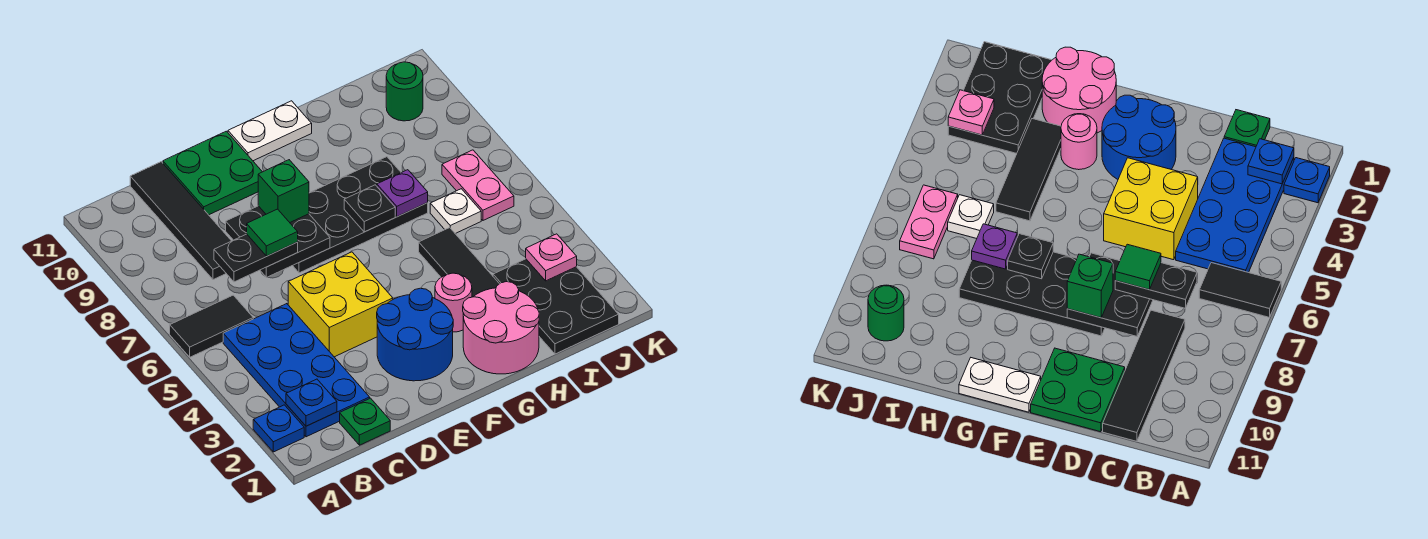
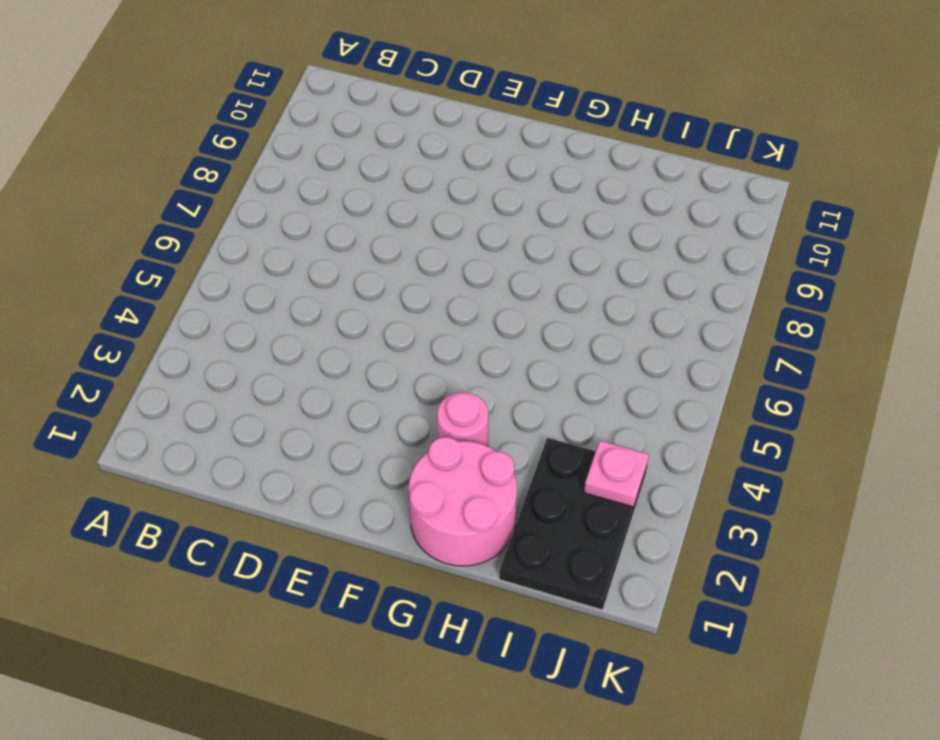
none -> blue plate A2 level 1
none -> black tile A6:B6 level 1
none -> blue plate B2:C5 level 1

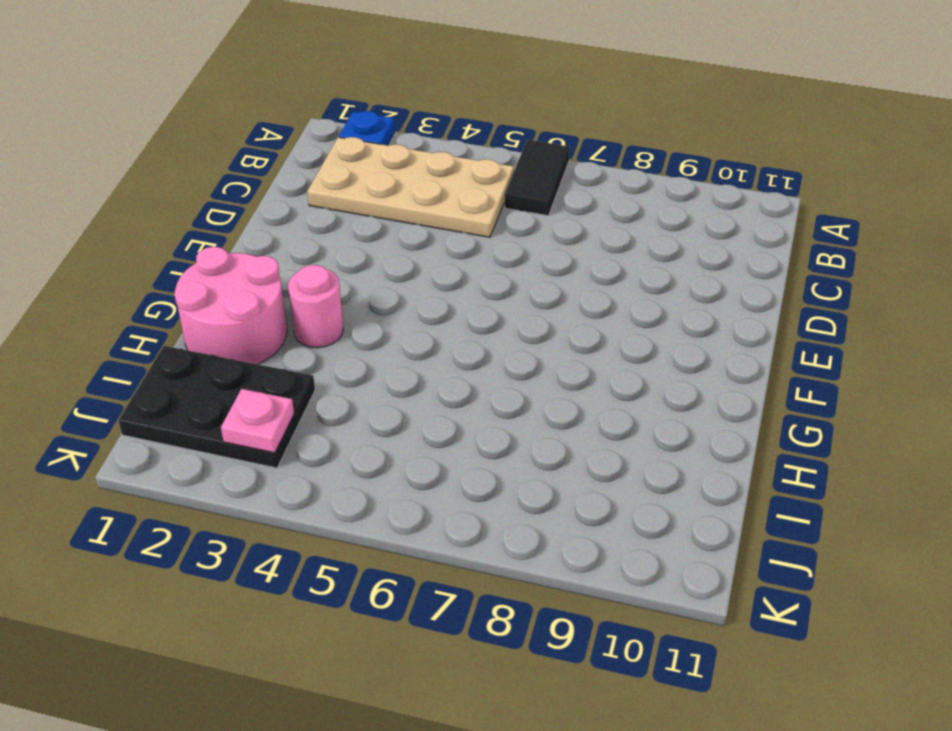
tan plate B2:C5 level 1 -> blue plate B2:C5 level 1
none -> green plate C1 level 1
none -> black tile C8:C11 level 1
none -> yellow brick D4:E5 level 1

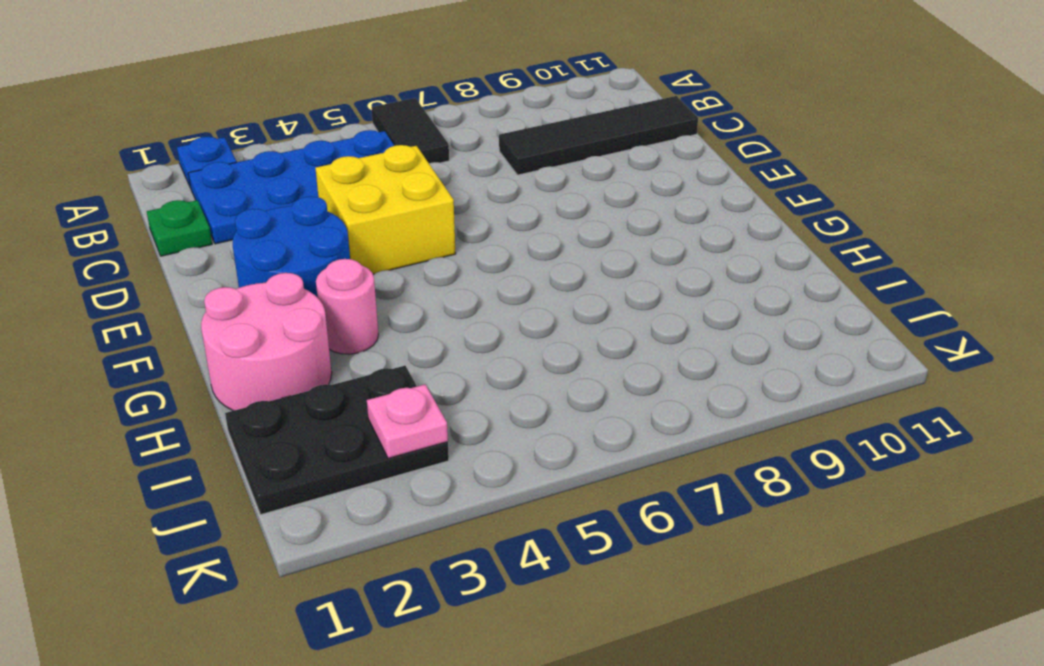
none -> green plate D10:E11 level 1
none -> black plate E7:H8 level 1
none -> white plate F11:G11 level 1

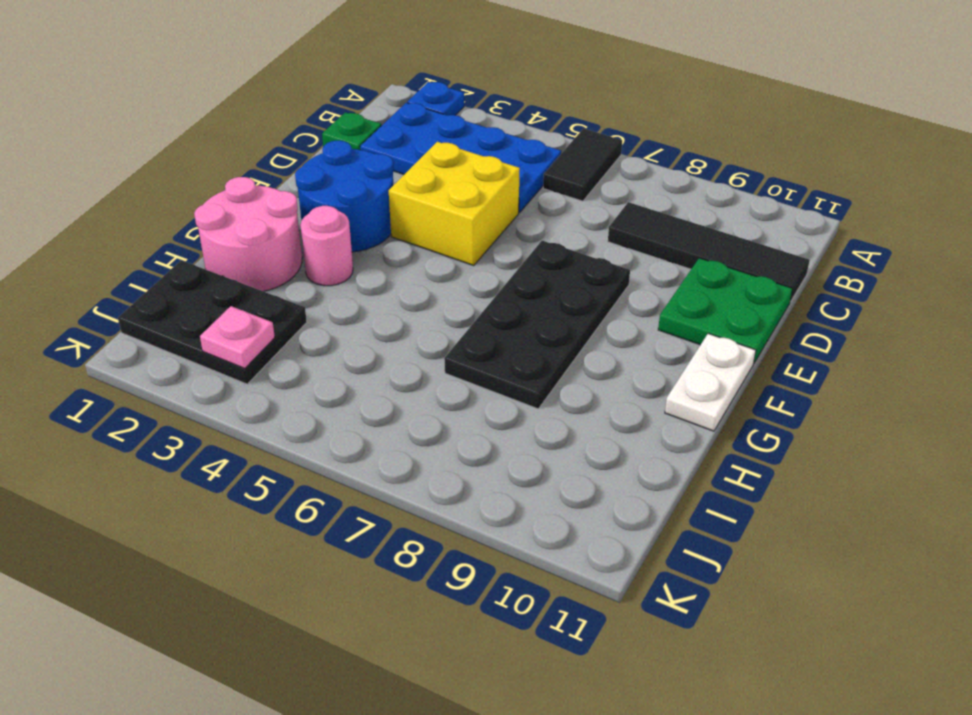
none -> black tile H3:H5 level 1
none -> white plate I6 level 1
none -> pink plate J6:J7 level 1

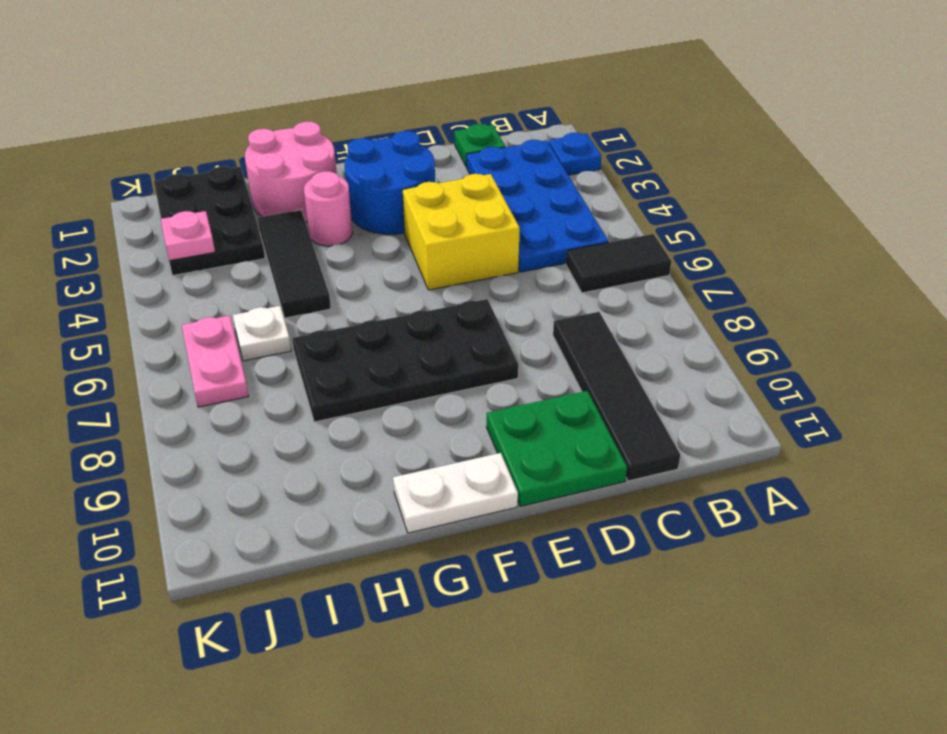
none -> green round brick J10 level 1
none -> blue plate B2 level 2
none -> black plate D7:E8 level 2

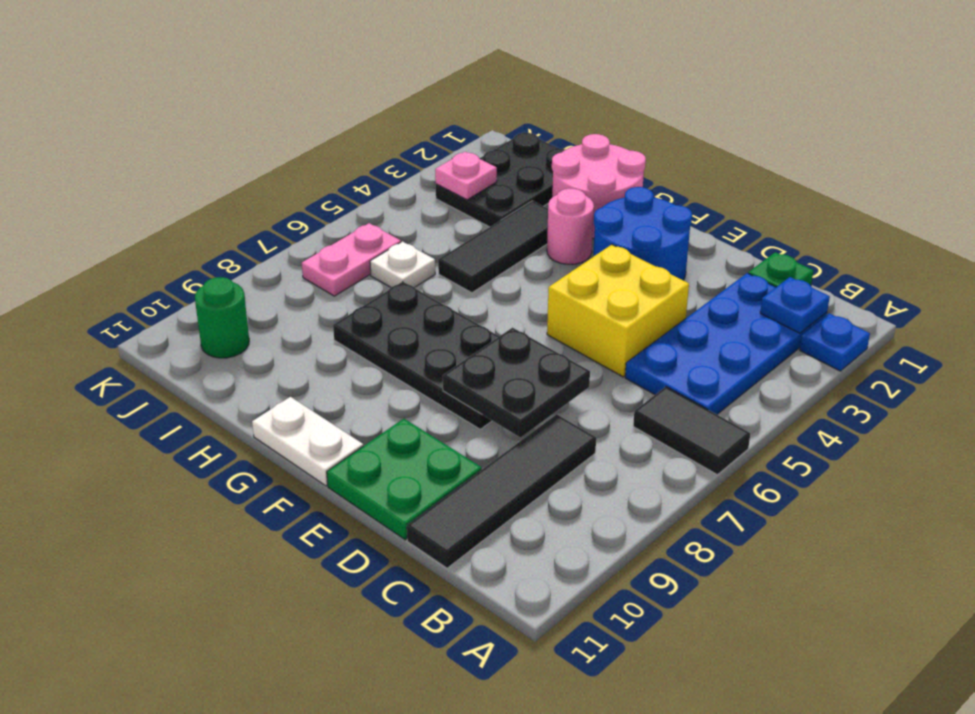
none -> black plate G7 level 2
none -> purple plate H7 level 2
none -> black plate C7:D7 level 3

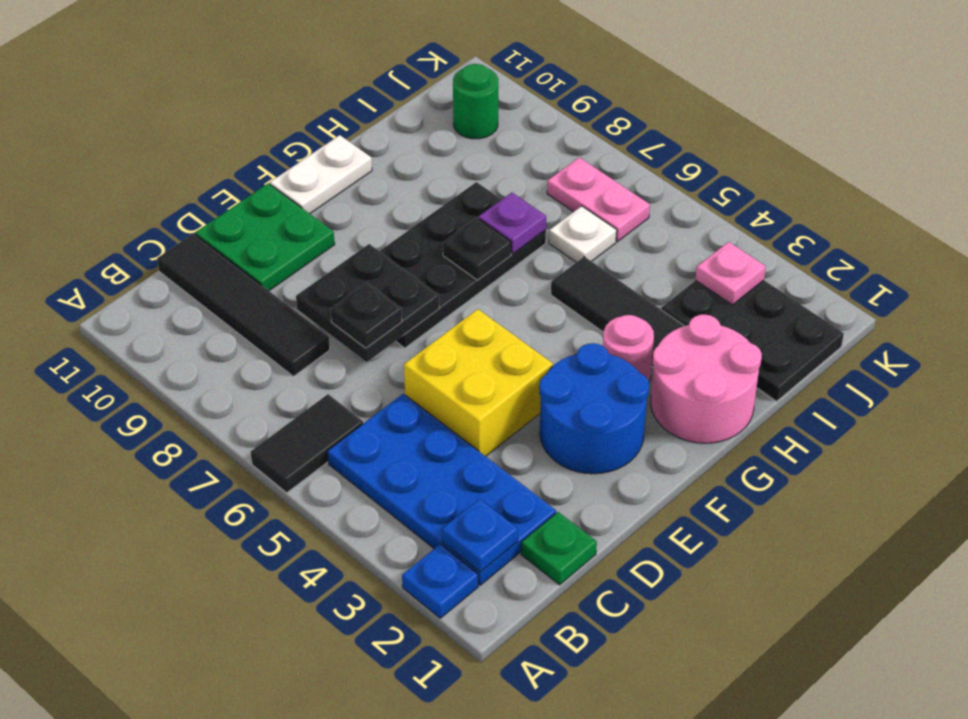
black plate D7 level 3 -> black plate C7:D7 level 3
none -> green brick E8 level 3
none -> green tile D7 level 4

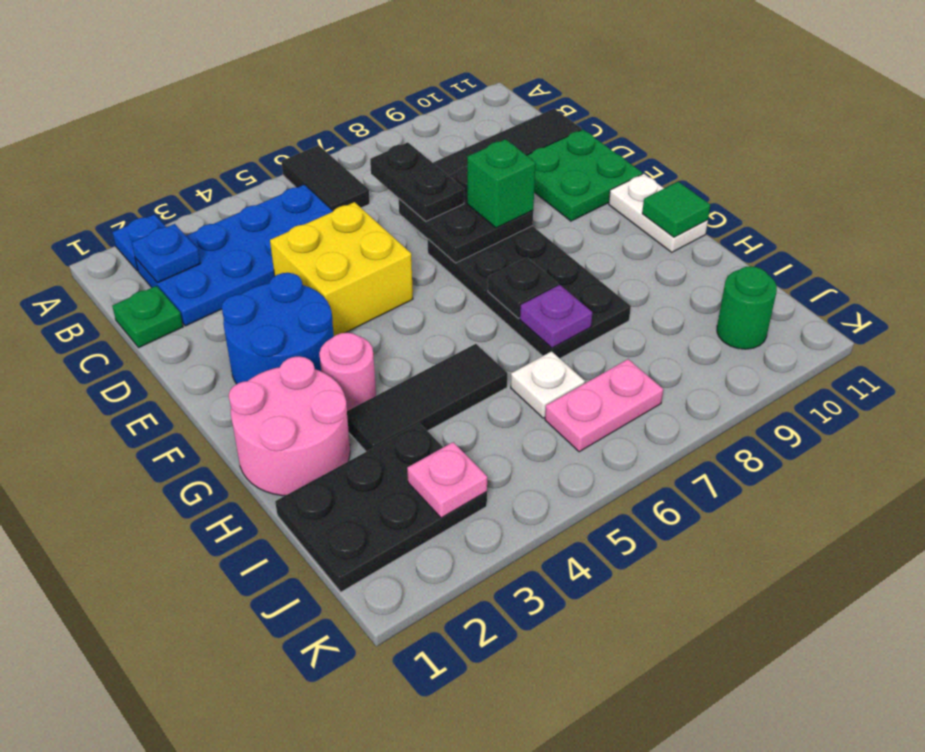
green tile G11 level 2 -> green tile D7 level 4

